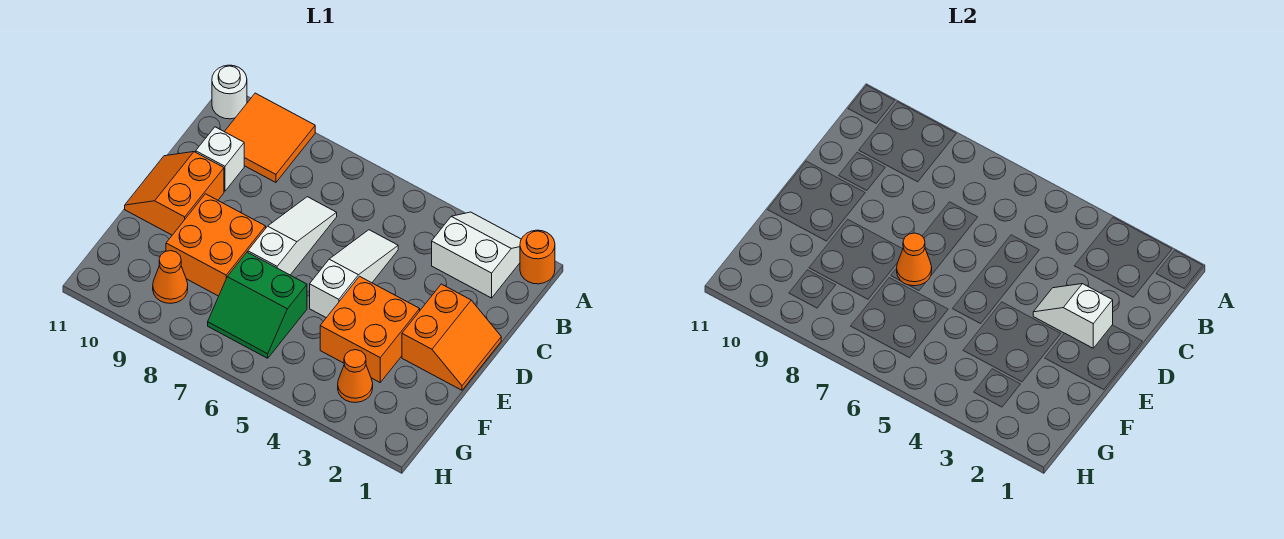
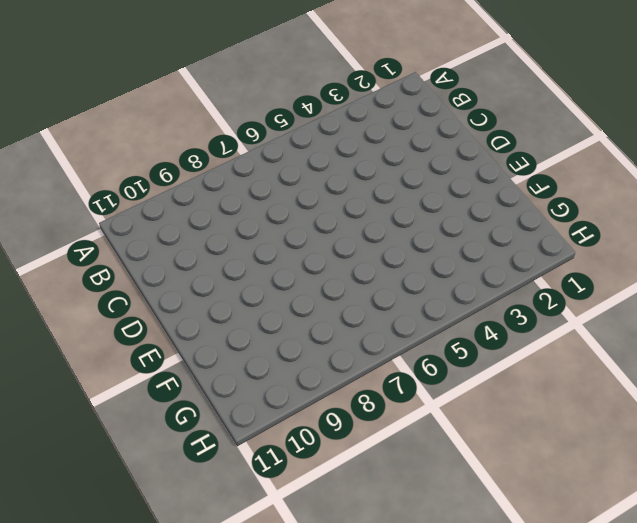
none -> orange round brick A1 level 1
none -> white slope A2:B3 level 1 top B
none -> orange tile A9:B10 level 1

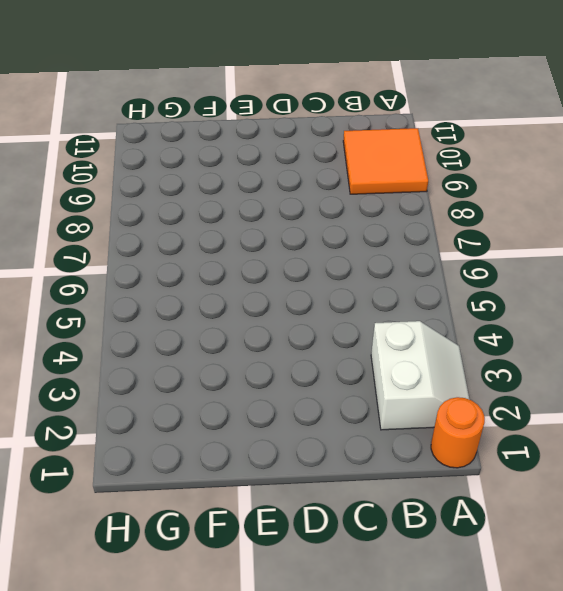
none -> white round brick A11 level 1
none -> white slope C5:E5 level 1 top E
none -> white slope C7:E7 level 1 top E

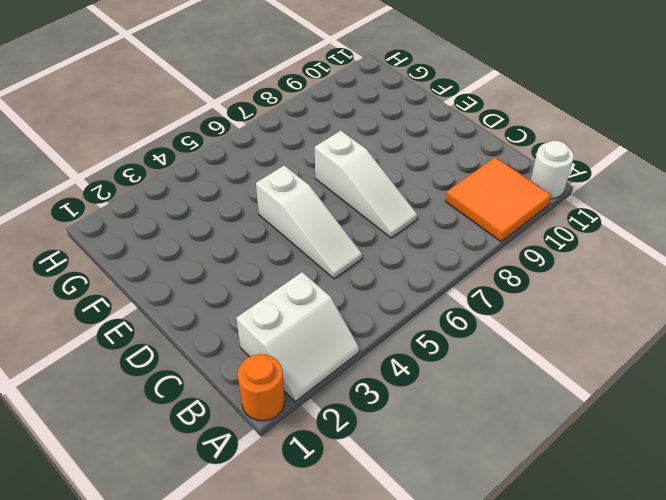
none -> white brick C10 level 1
none -> orange slope D1:E2 level 1 top 2
none -> orange slope D10:E11 level 1 top 10

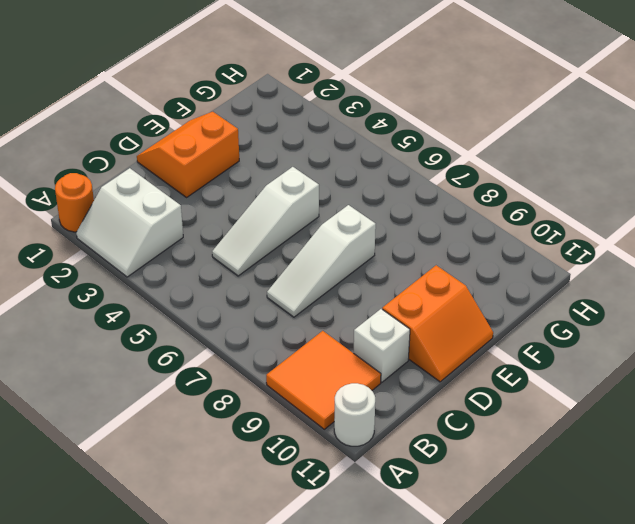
none -> orange brick E3:F4 level 1
none -> orange brick E8:F9 level 1
none -> green slope F6:G7 level 1 top F

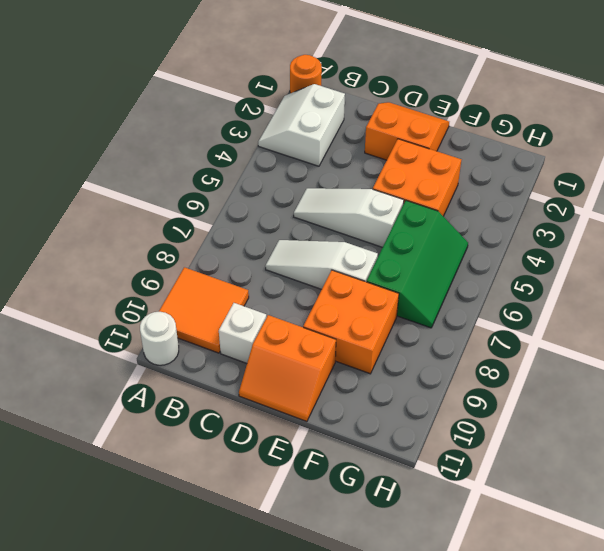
green slope F5:G7 level 1 top F -> green slope F6:G7 level 1 top F
none -> orange cone G3 level 1
none -> orange cone G9 level 1
none -> white slope D2:D3 level 2 top 2

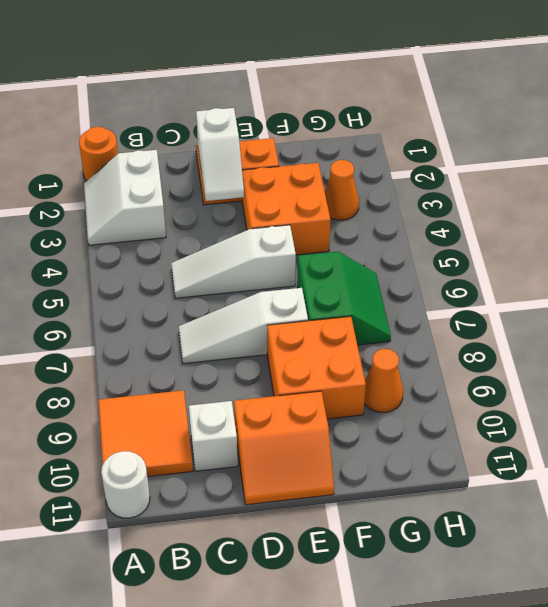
none -> orange cone E7 level 2

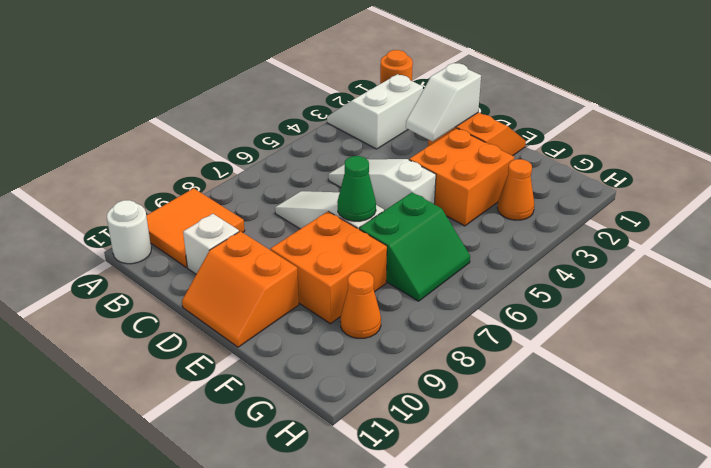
green cone E7 level 2 -> orange cone E7 level 2

